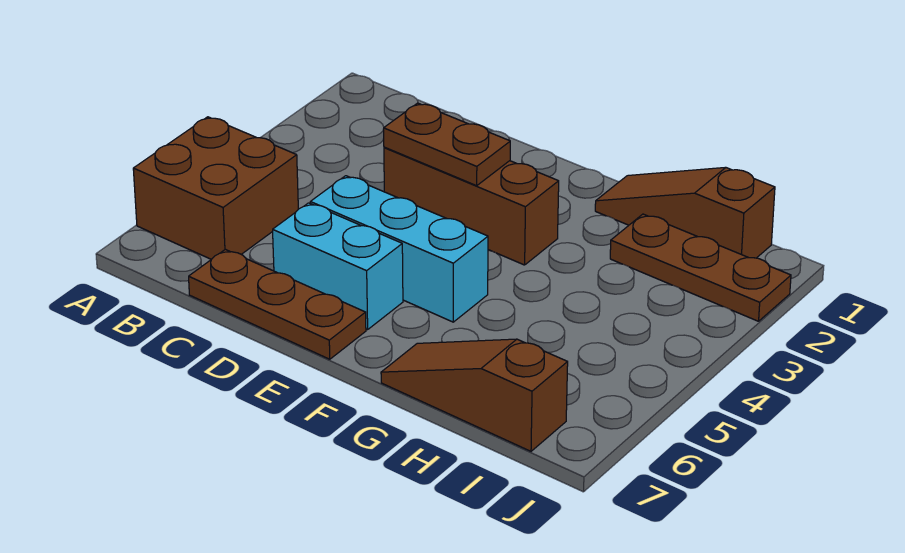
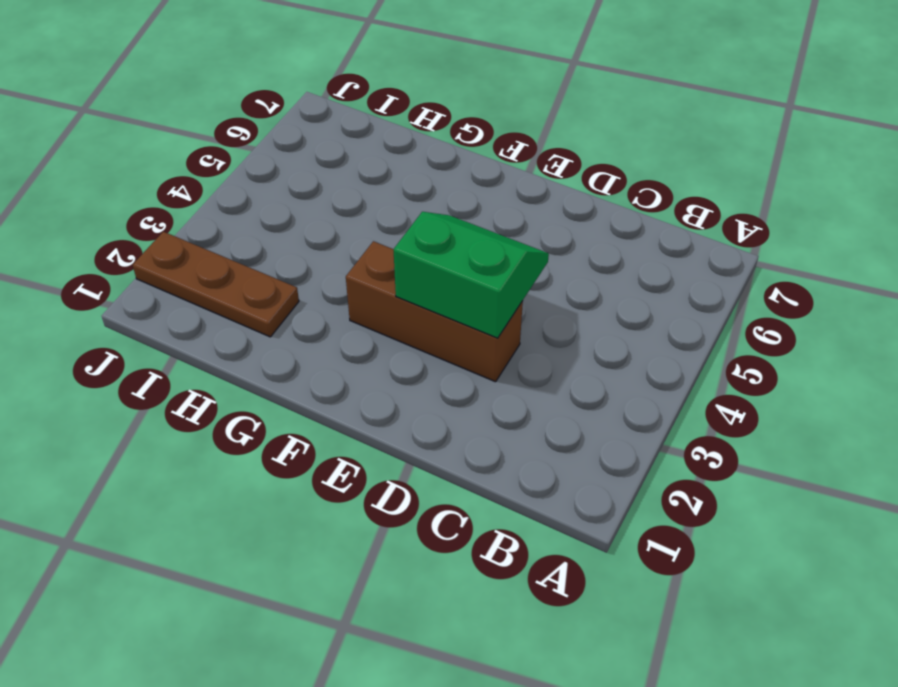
green slope D3:E4 level 2 top 3 -> brown plate D3:E3 level 2
none -> brown brick A5:B6 level 1
none -> brown plate C7:E7 level 1

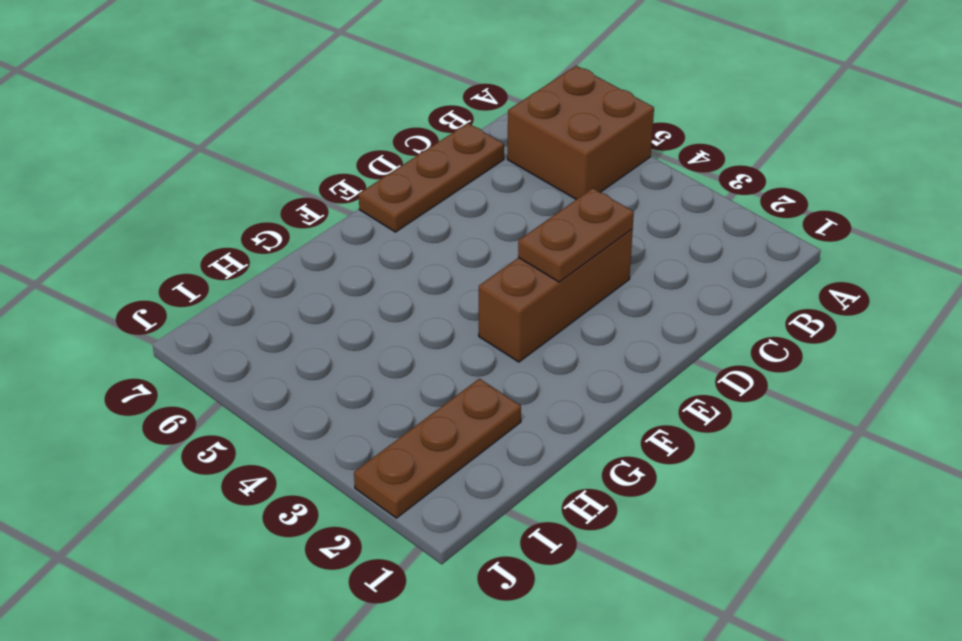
none -> cyan brick D5:F5 level 1
none -> cyan brick D6:E6 level 1

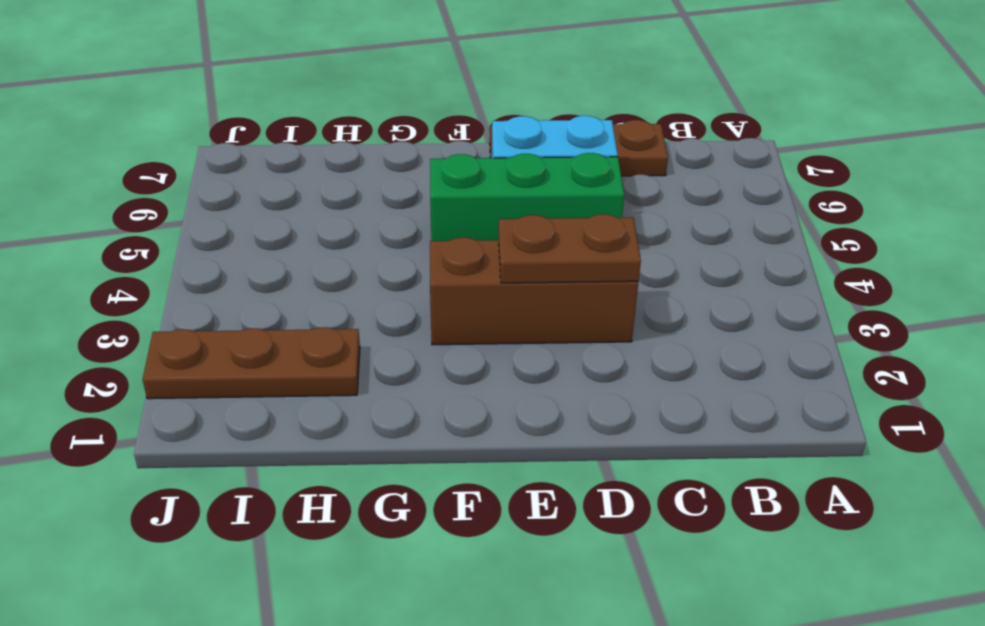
green brick D5:F5 level 1 -> cyan brick D5:F5 level 1
none -> brown brick A5:B6 level 1
none -> brown slope G1:I1 level 1 top I

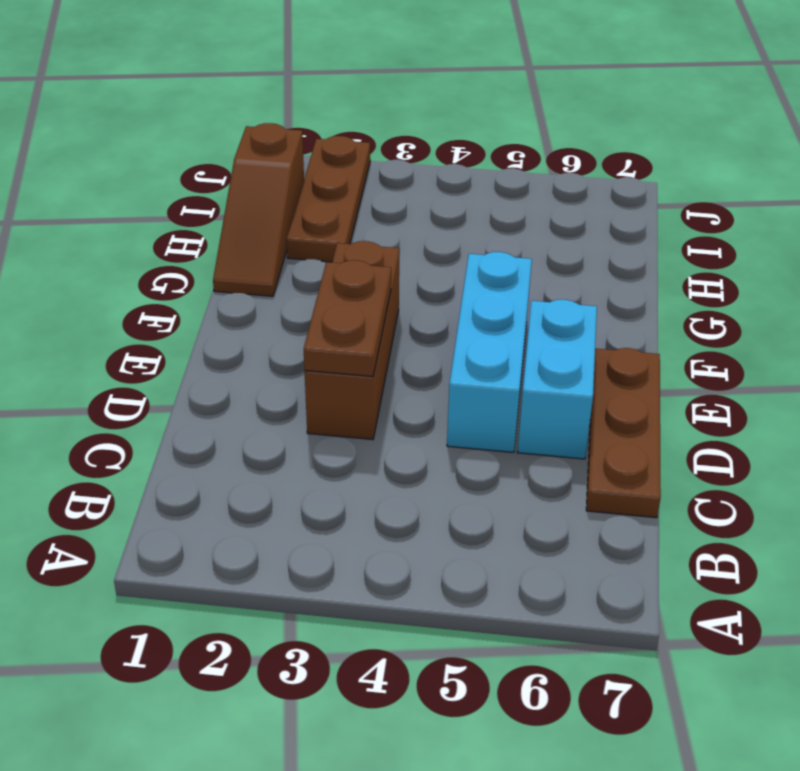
none -> brown brick A5:B6 level 1
none -> brown slope G7:I7 level 1 top I

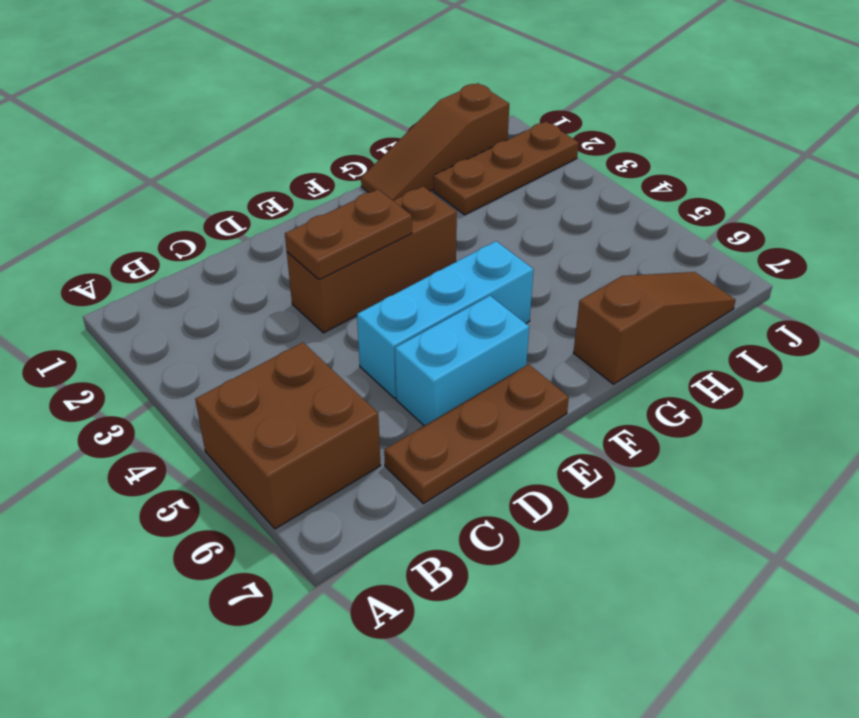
brown slope G7:I7 level 1 top G -> brown slope G7:I7 level 1 top I

